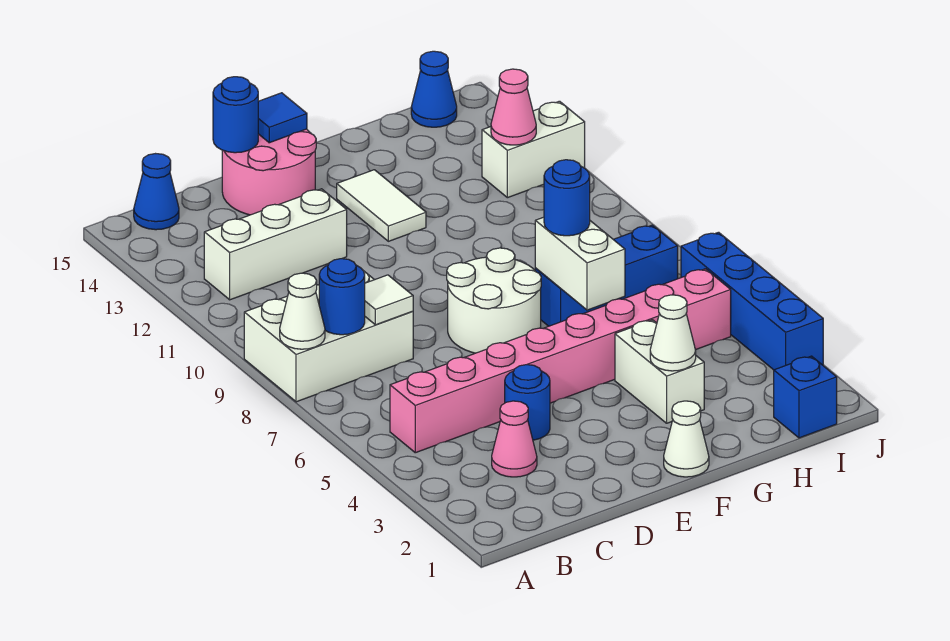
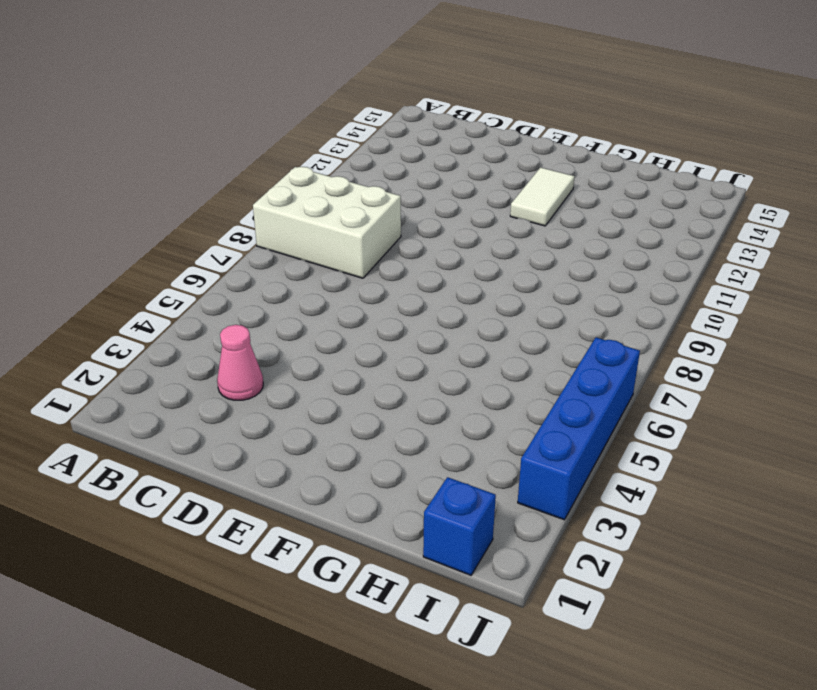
none -> pink brick B5:I5 level 1
none -> white brick B12:D12 level 1
none -> blue cone B15 level 1

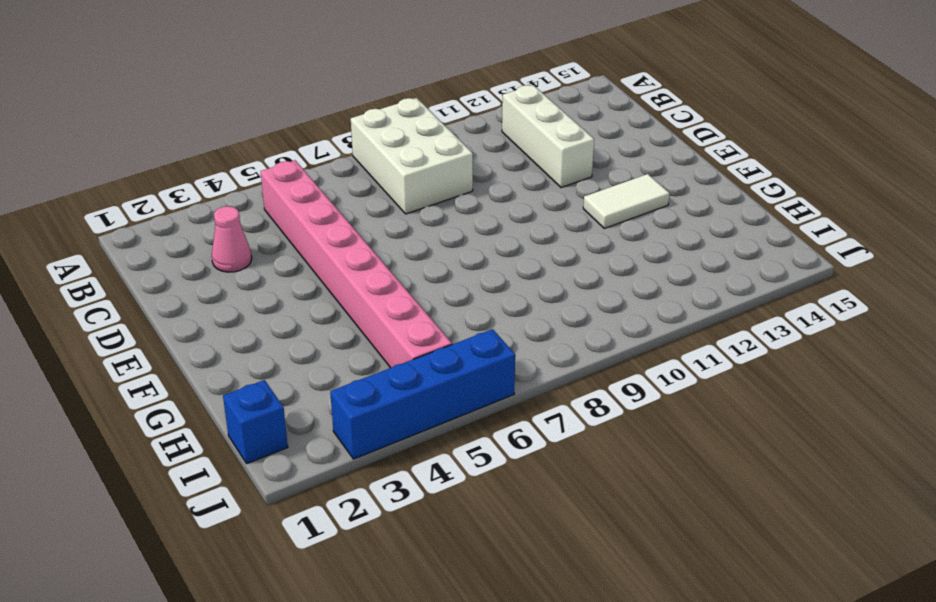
none -> blue cone B15 level 1
none -> blue round brick D4 level 1
none -> pink round brick D14:E15 level 1

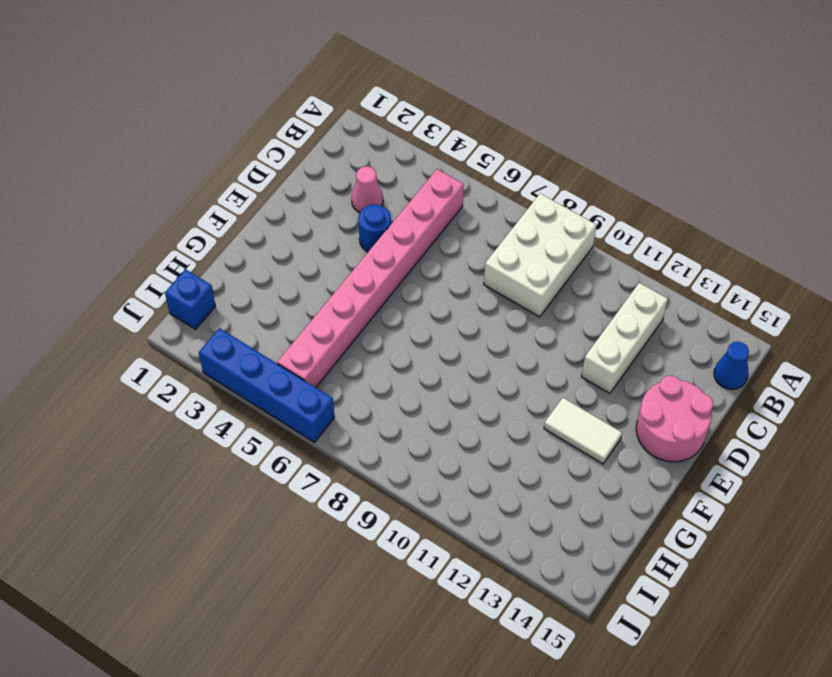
none -> white round brick E7:F8 level 1
none -> white cone F1 level 1
none -> white brick G3:G4 level 1

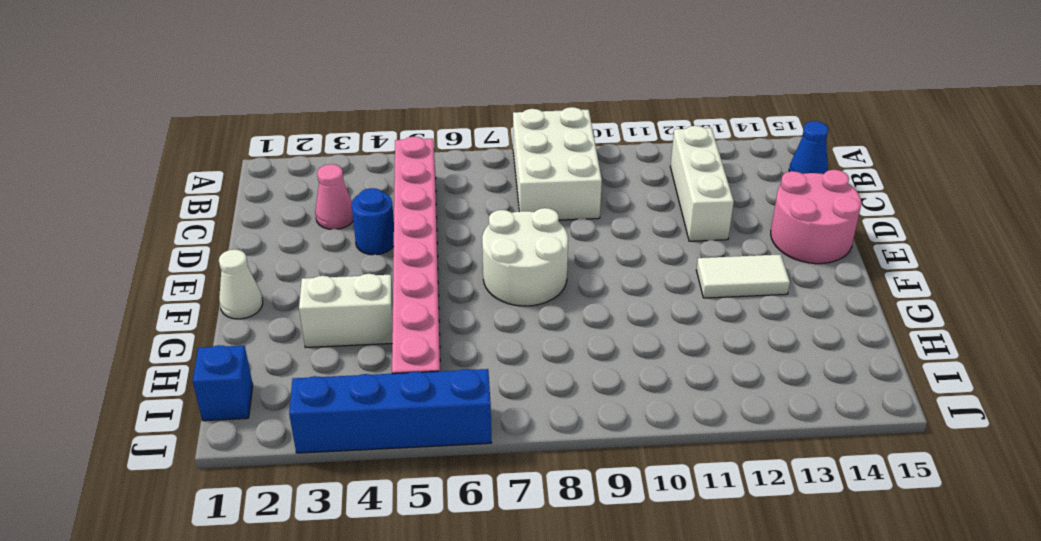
none -> blue brick G7:I7 level 1
none -> white brick I12:J12 level 1
none -> blue cone I15 level 1

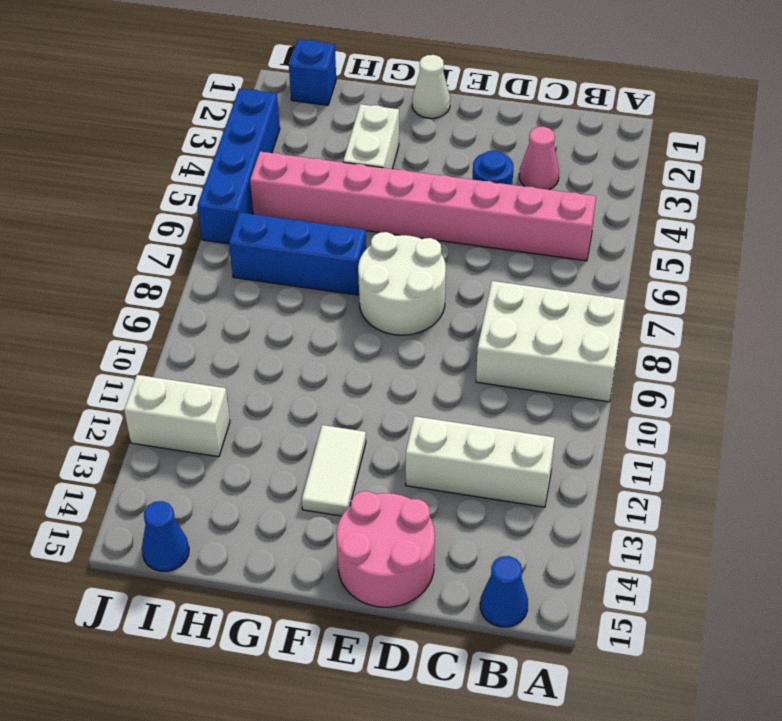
none -> white cone A8 level 2
none -> blue round brick B8 level 2
none -> white tile C8 level 2

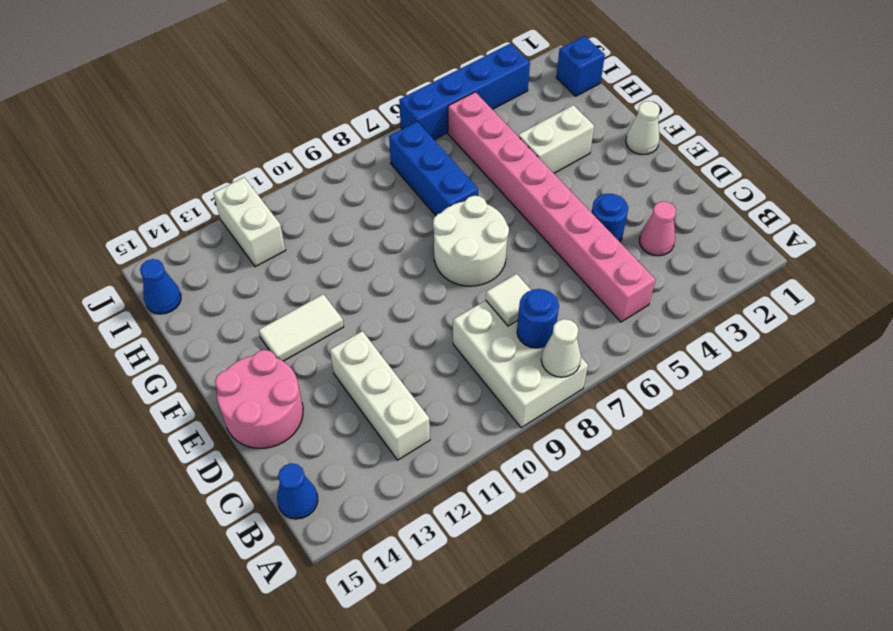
none -> blue round brick D15 level 2
none -> blue tile E15 level 2
none -> white cone G3 level 2

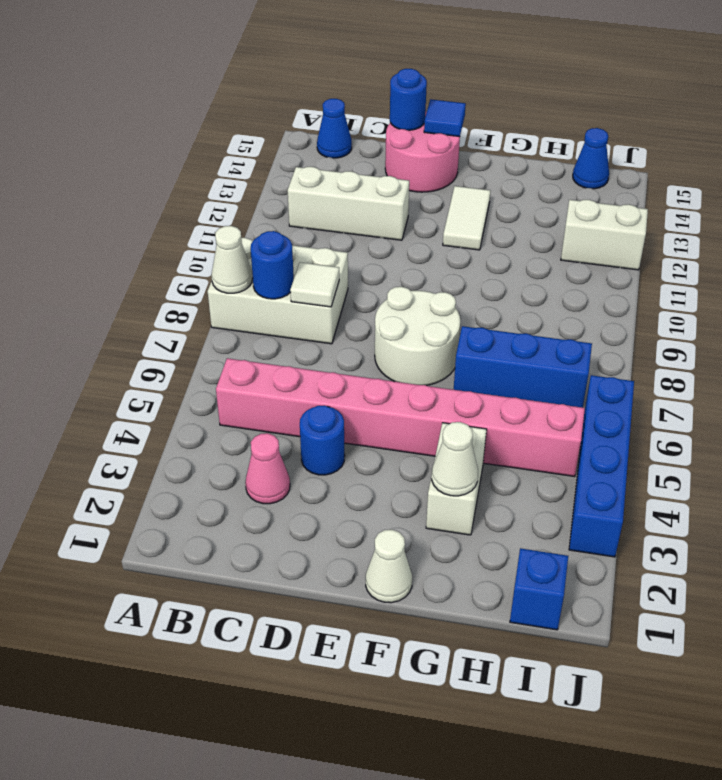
none -> white brick G6:G7 level 2
none -> pink cone I12 level 2
none -> blue round brick G7 level 3

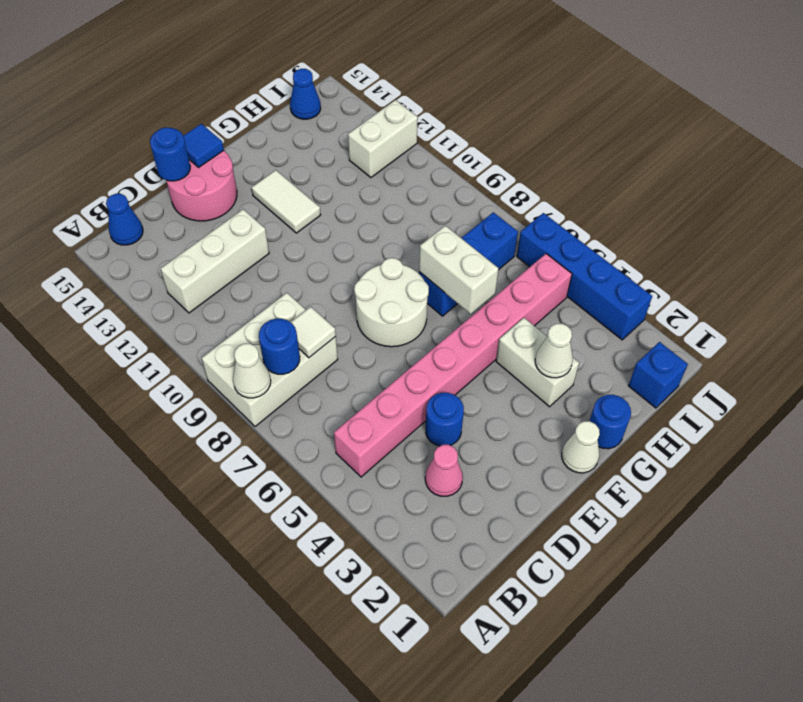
blue round brick G1 level 1 -> blue round brick G7 level 3
none -> pink cone I12 level 2

